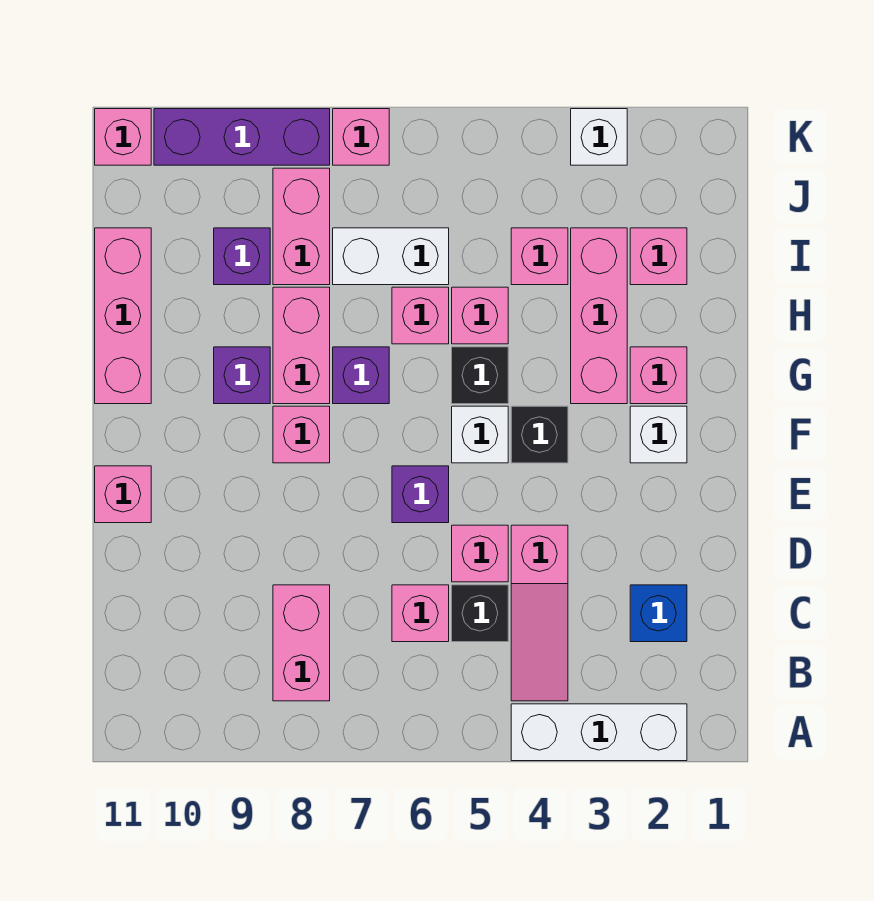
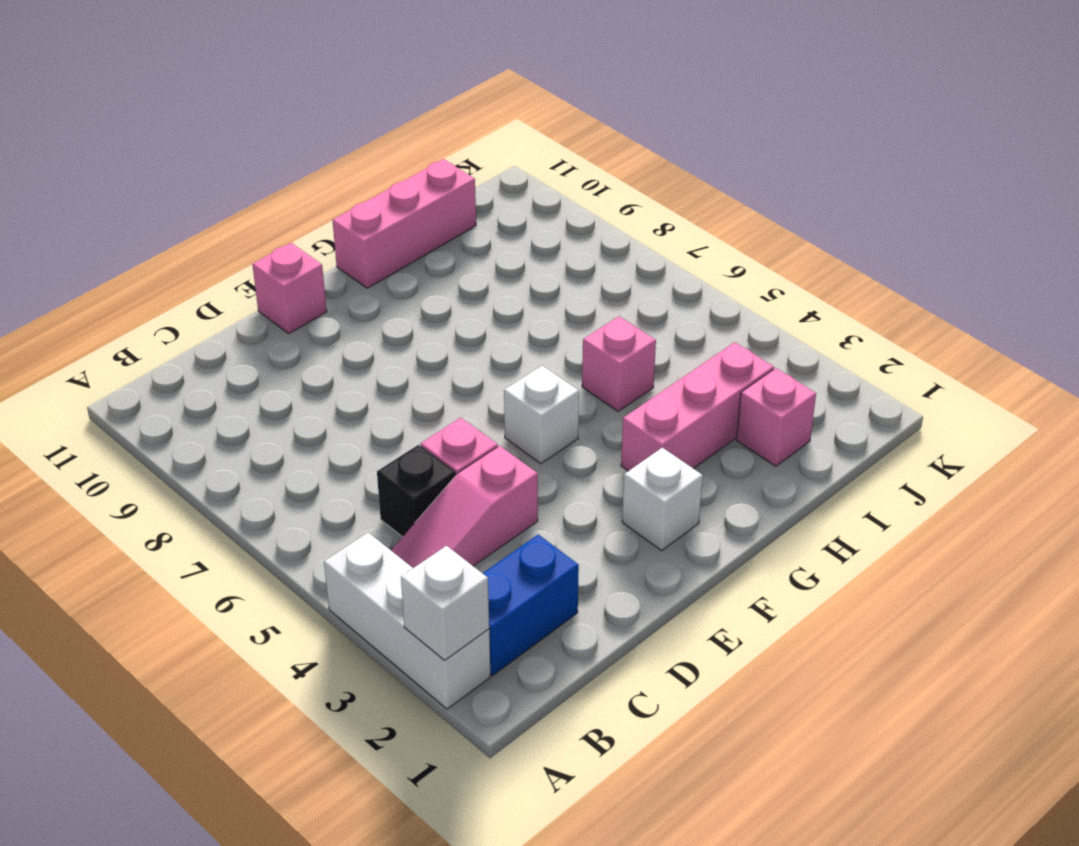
white brick A2 level 2 -> white brick K3 level 1
blue brick B2:C2 level 1 -> blue brick C2 level 1
none -> pink brick B8:C8 level 1
none -> pink brick C6 level 1
none -> purple brick E6 level 1
none -> black brick F4 level 1

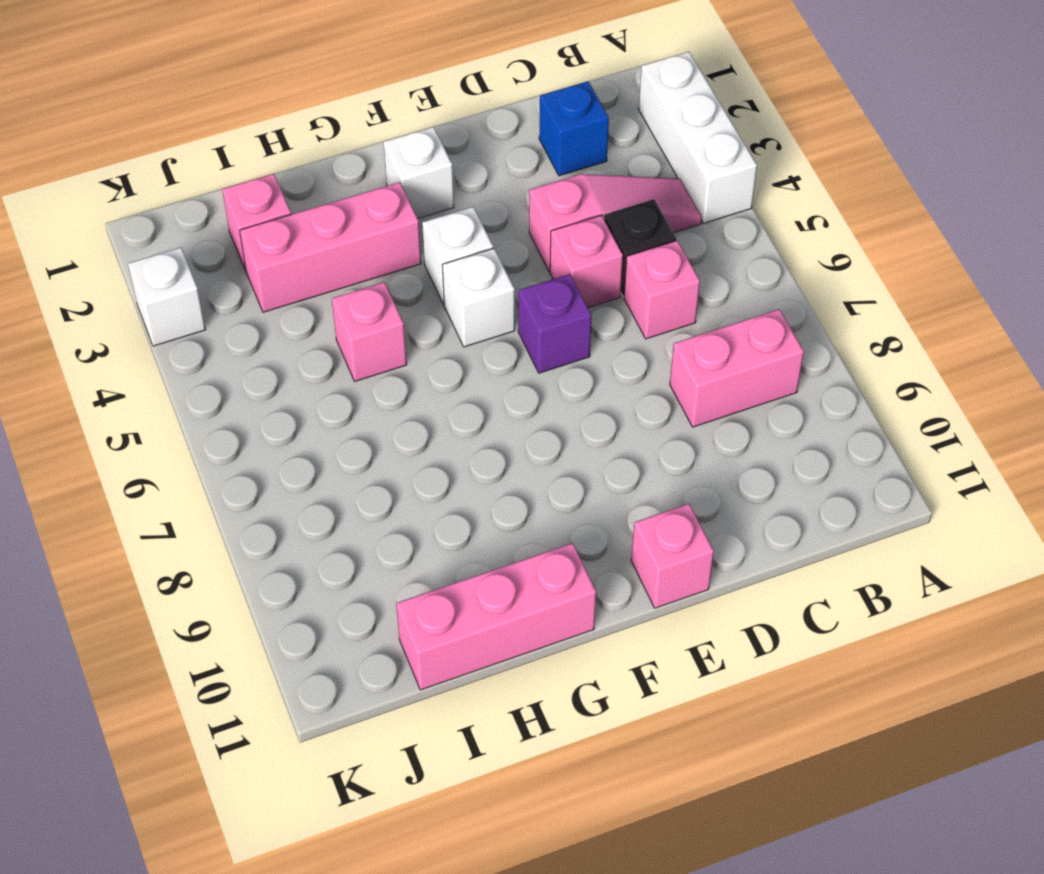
white brick F4 level 1 -> black brick F4 level 1
none -> pink brick F8 level 1
none -> pink brick G2 level 1
none -> black brick G5 level 1
none -> purple brick G7 level 1

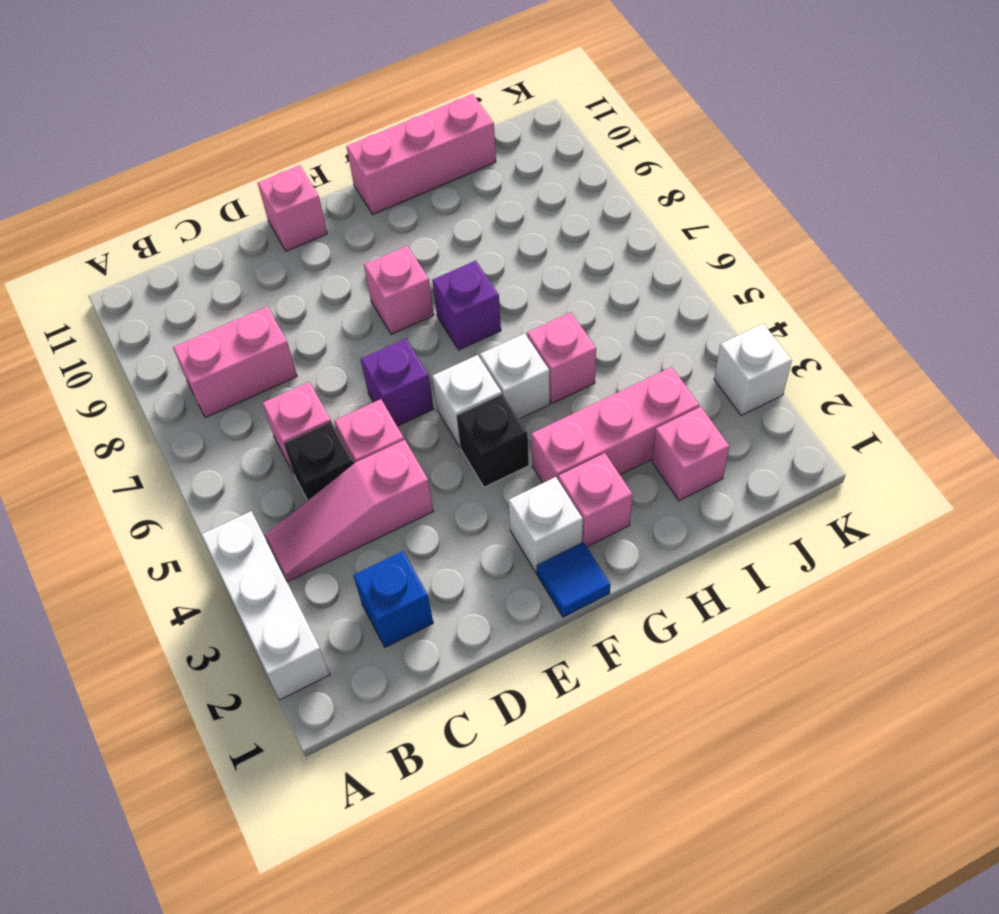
blue tile F1 level 1 -> none
white brick G5 level 1 -> black brick G5 level 1
none -> pink brick G8:H8 level 1
none -> purple brick G9 level 1
none -> pink brick H6 level 1
none -> pink brick I4 level 1

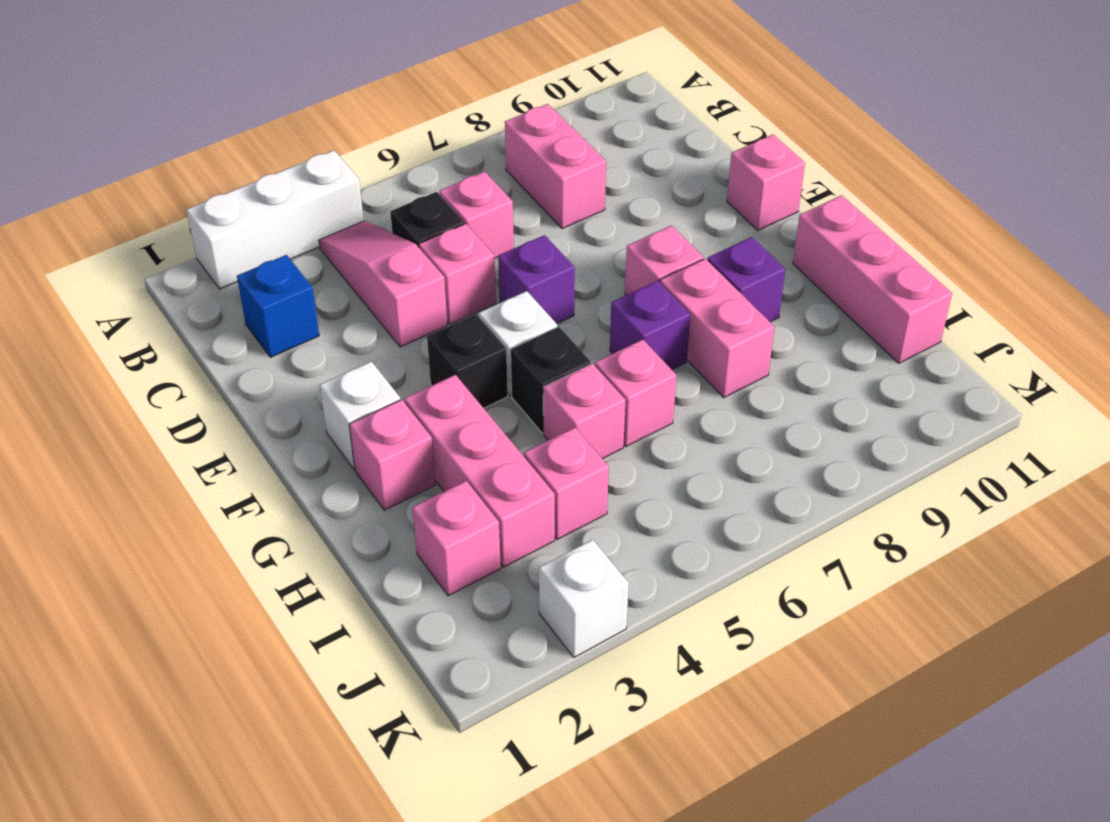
none -> white brick I6:I7 level 1
none -> pink brick I8:J8 level 1
none -> purple brick I9 level 1
none -> pink brick K7 level 1

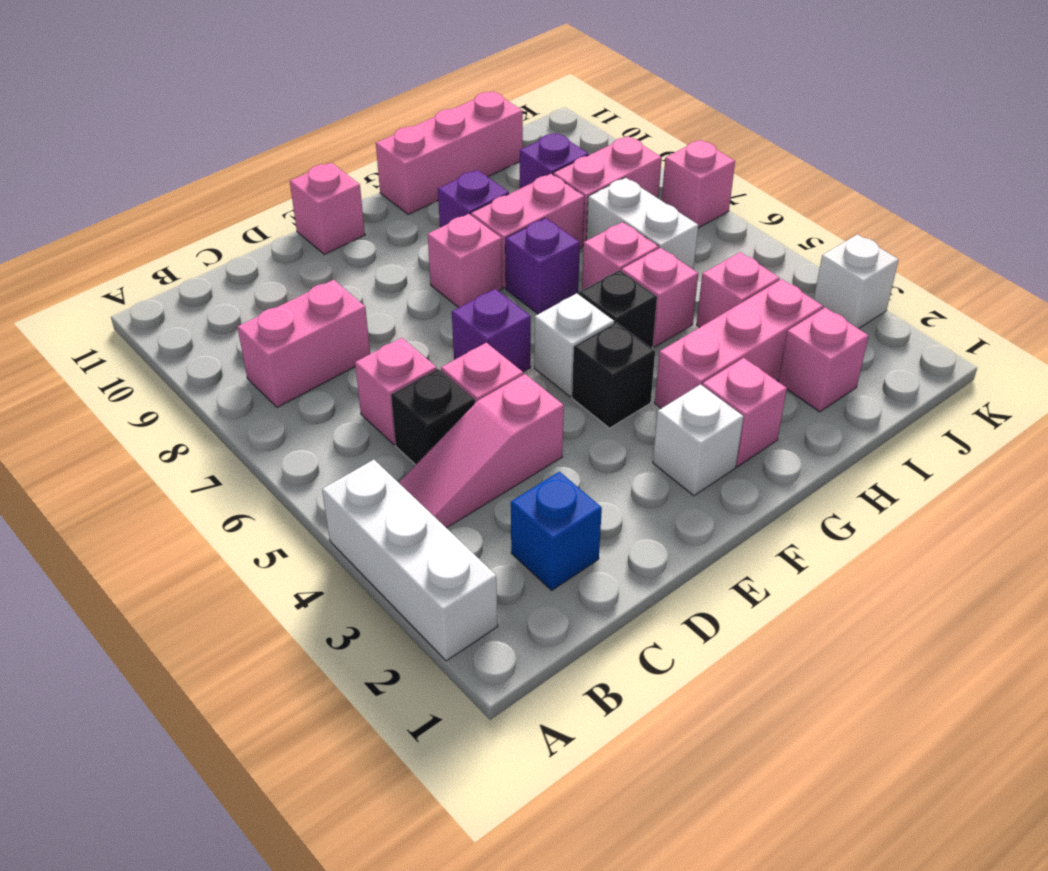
none -> purple brick K8:K10 level 1
none -> pink brick K11 level 1

